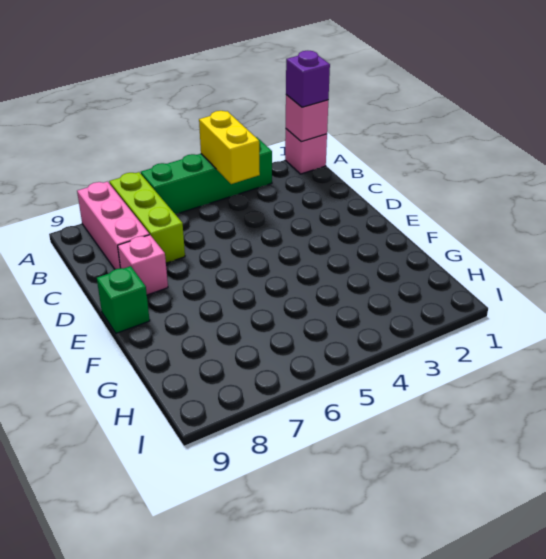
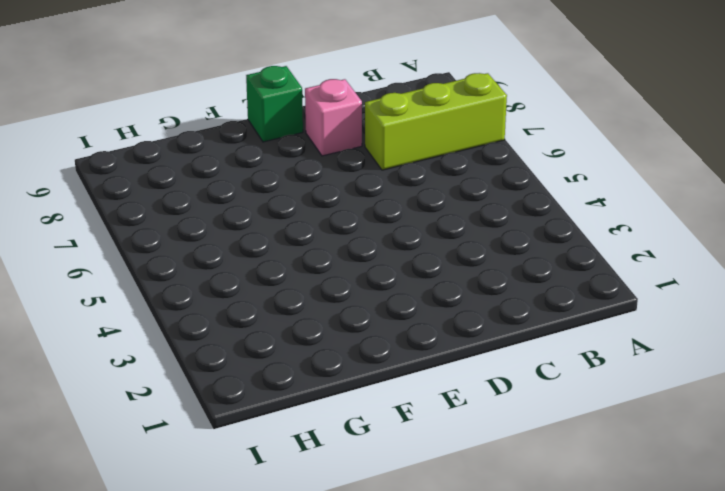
none -> pink brick A1 level 1
none -> green brick A3:A6 level 1

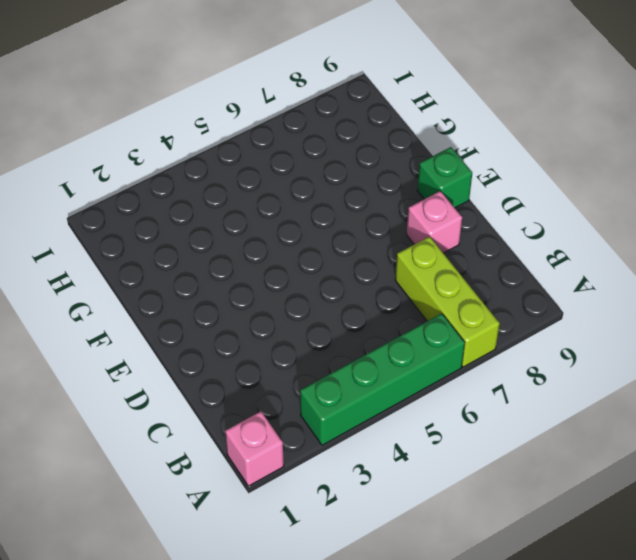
none -> pink brick A8:C8 level 1
none -> pink brick A1 level 2

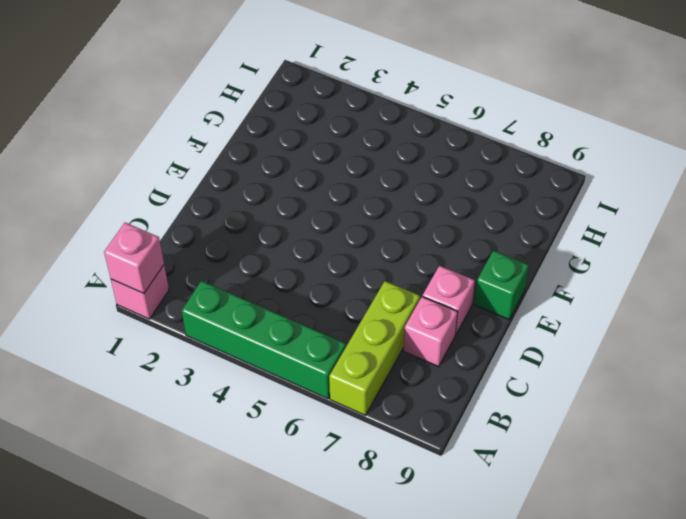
pink brick C8 level 1 -> pink brick A8:C8 level 1
none -> yellow brick A4:B4 level 2
none -> purple brick A1 level 3

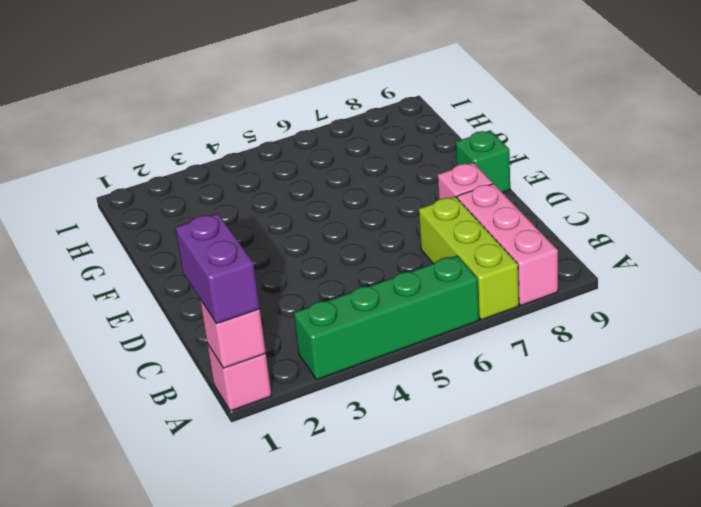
purple brick A1:B1 level 3 -> purple brick A1 level 3
none -> yellow brick A4:B4 level 2

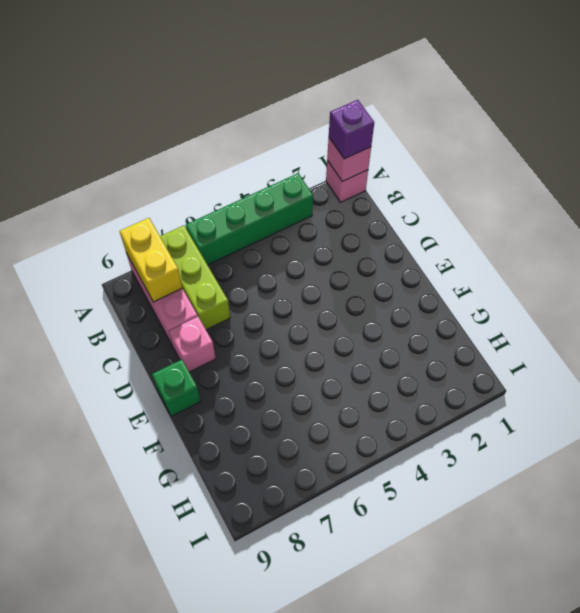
yellow brick A8:B8 level 2 -> yellow brick A4:B4 level 2

